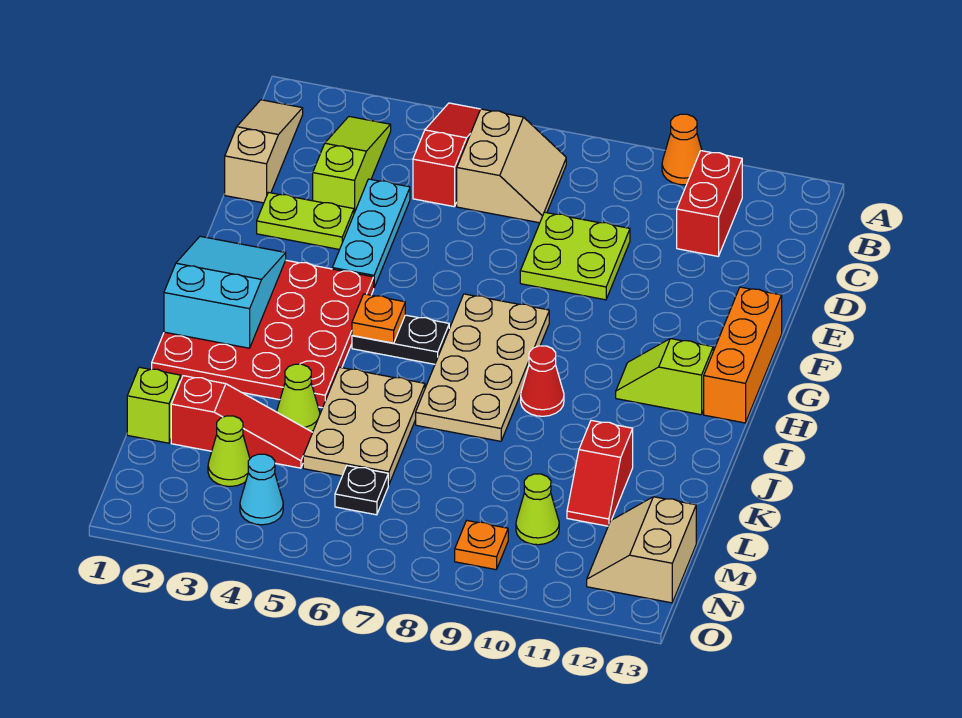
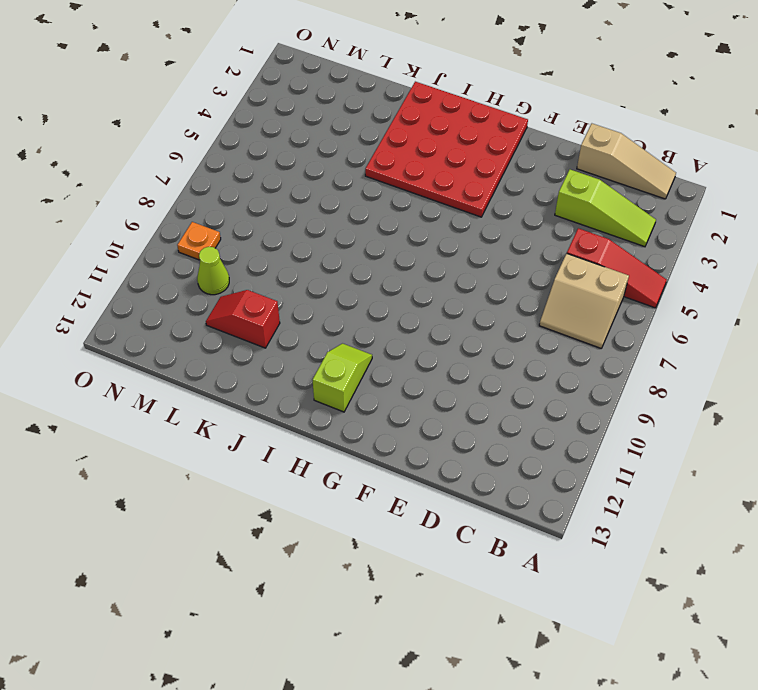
none -> orange cone A10 level 1
none -> red brick B11:C11 level 1
none -> cyan plate D4:F4 level 1

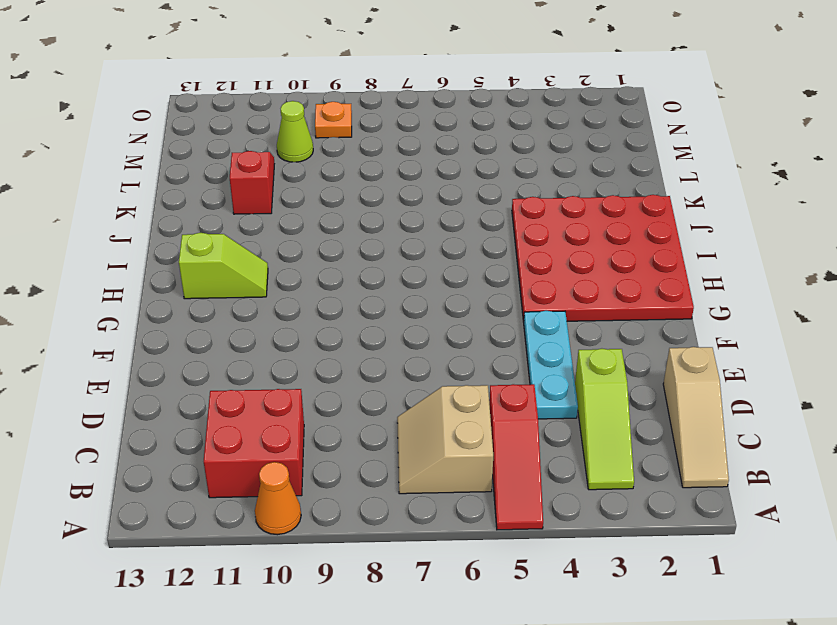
red brick B10:C11 level 1 -> red brick B11:C11 level 1
none -> lime plate D8:E9 level 1
none -> lime plate E2:E3 level 1
none -> orange brick F13:H13 level 1

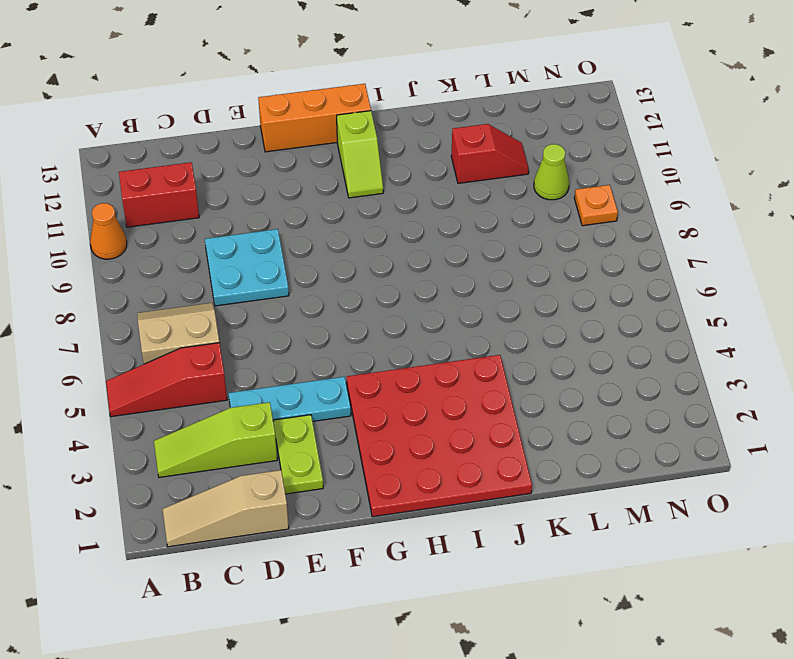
cyan plate D8:E9 level 1 -> lime plate D8:E9 level 1
none -> tan plate G7:J8 level 1
none -> black plate H5:H6 level 1
none -> red cone I9 level 1

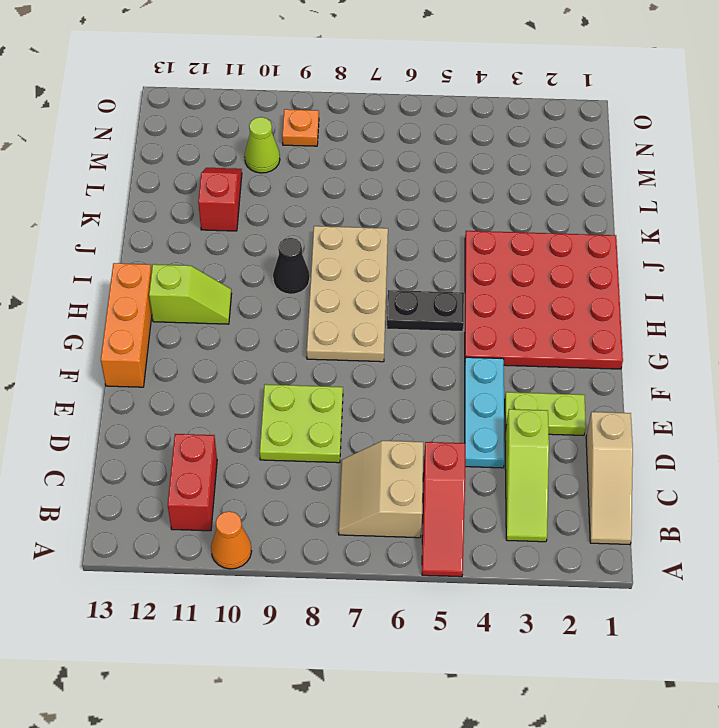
black cone I9 level 1 -> red cone I9 level 1
none -> tan plate J5:L6 level 1
none -> lime cone K4 level 1
none -> lime brick L1 level 1

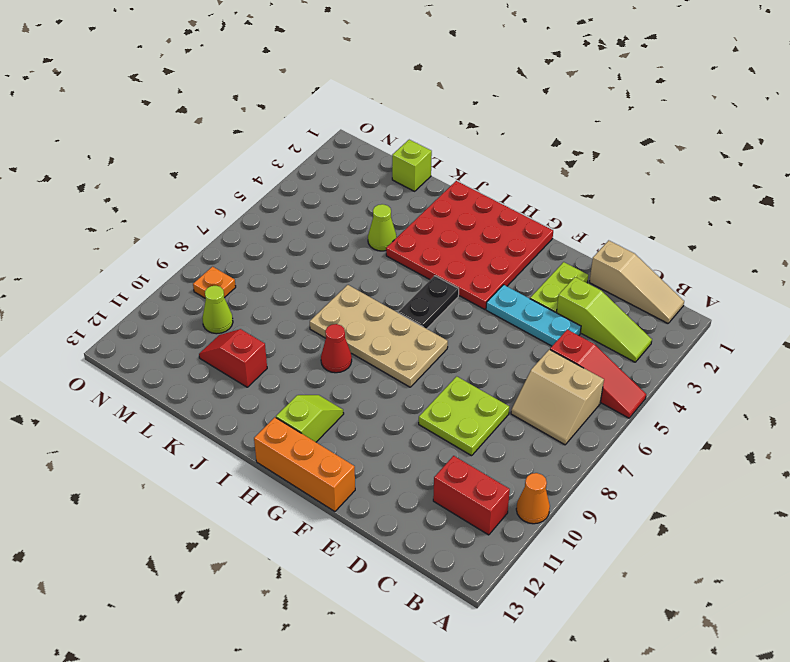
none -> tan plate J5:L6 level 1
none -> red slope L2:L4 level 1 top 2
none -> lime cone M3 level 1

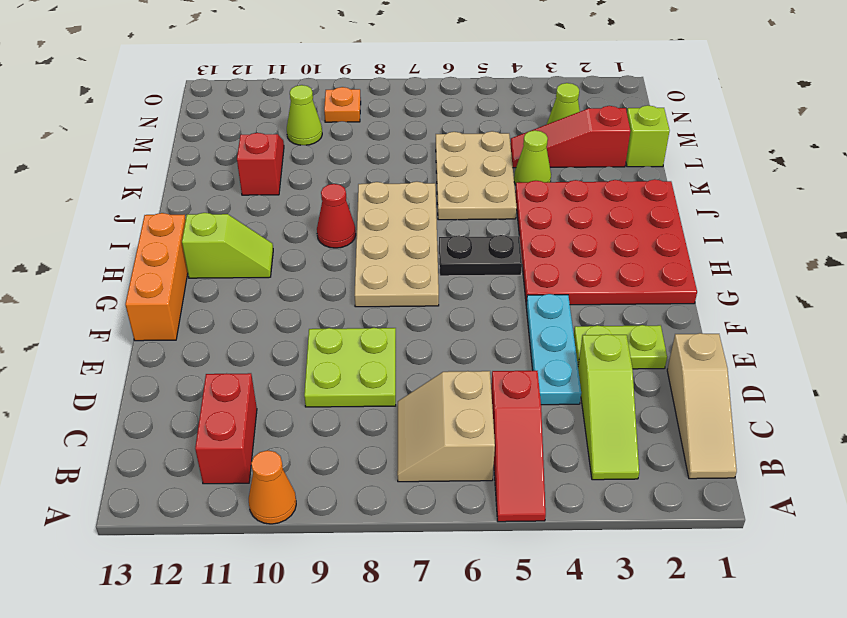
none -> black plate M6 level 1
none -> tan slope M12:N13 level 1 top 13
none -> cyan cone N4 level 1

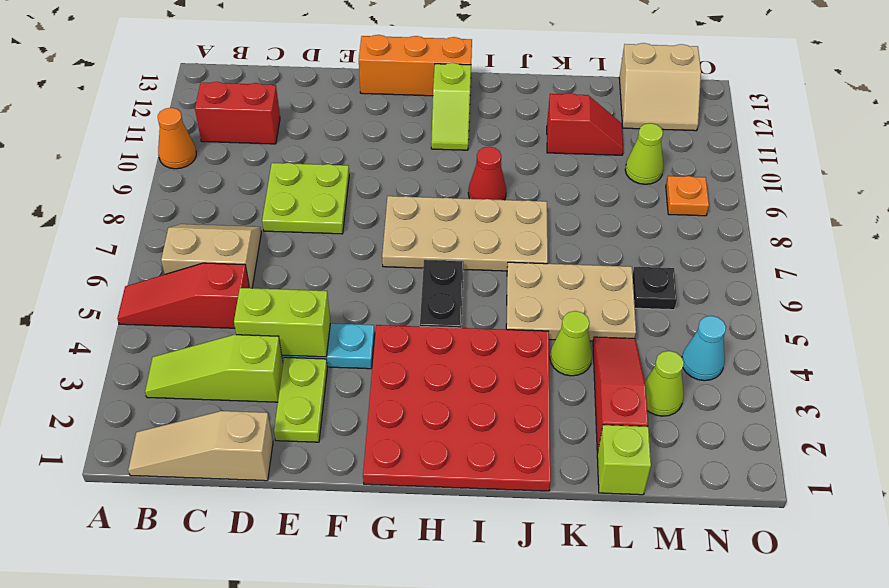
lime brick D4:E4 level 2 -> none
none -> cyan slope G1:I2 level 2 top I
none -> orange plate H5 level 2

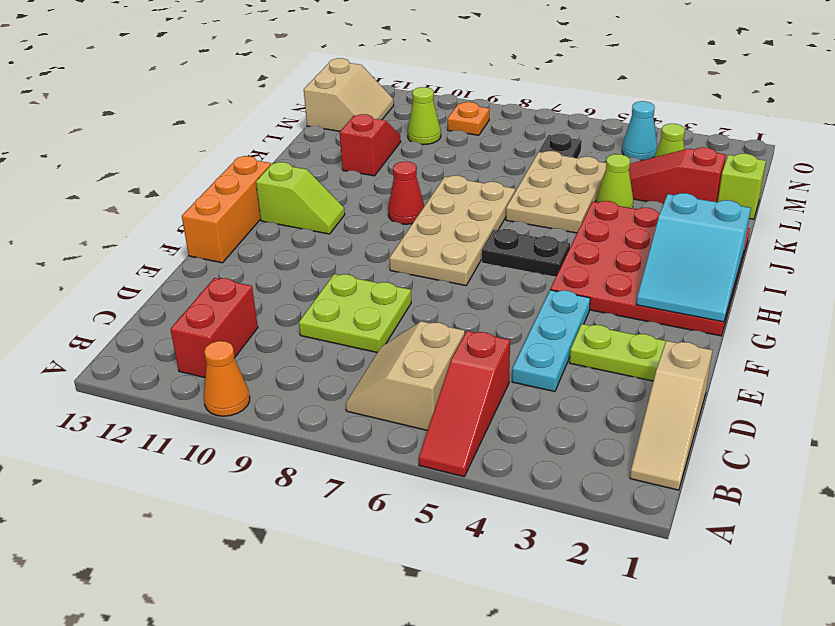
none -> lime slope B3:D3 level 1 top D
none -> orange plate H5 level 2

